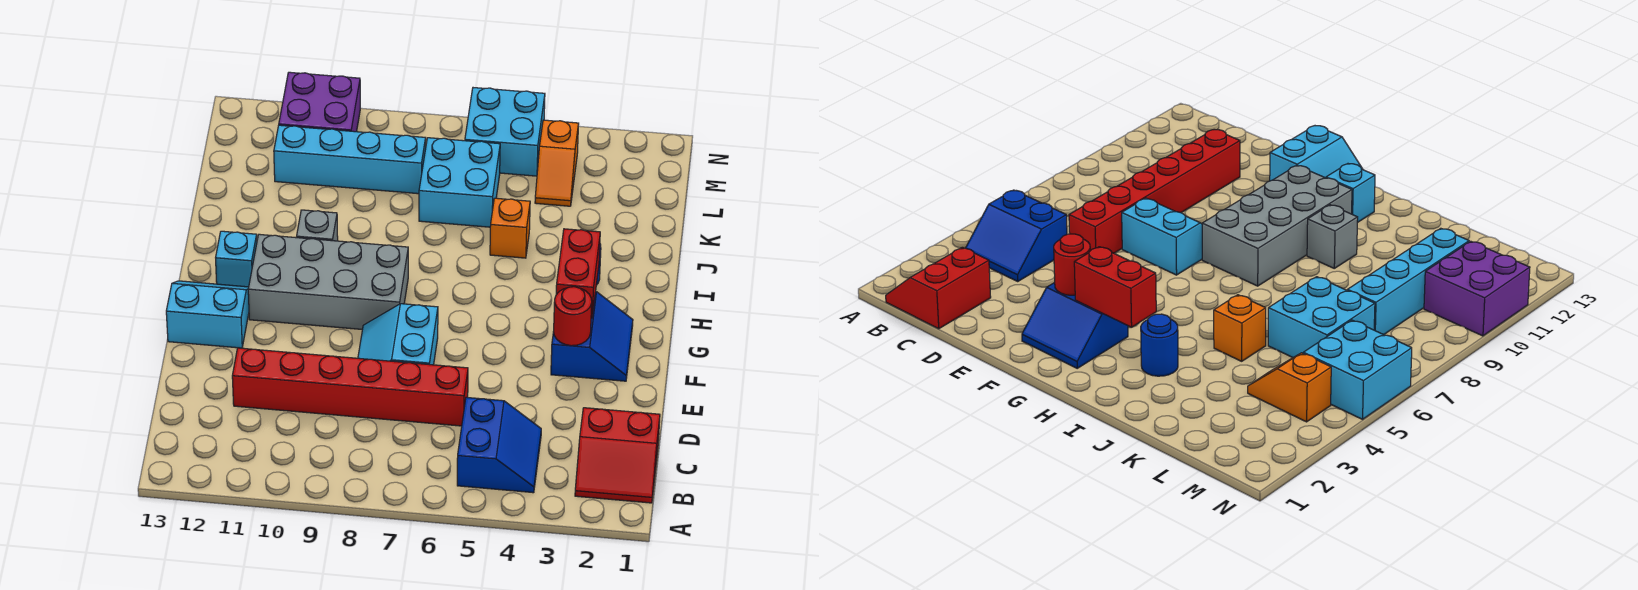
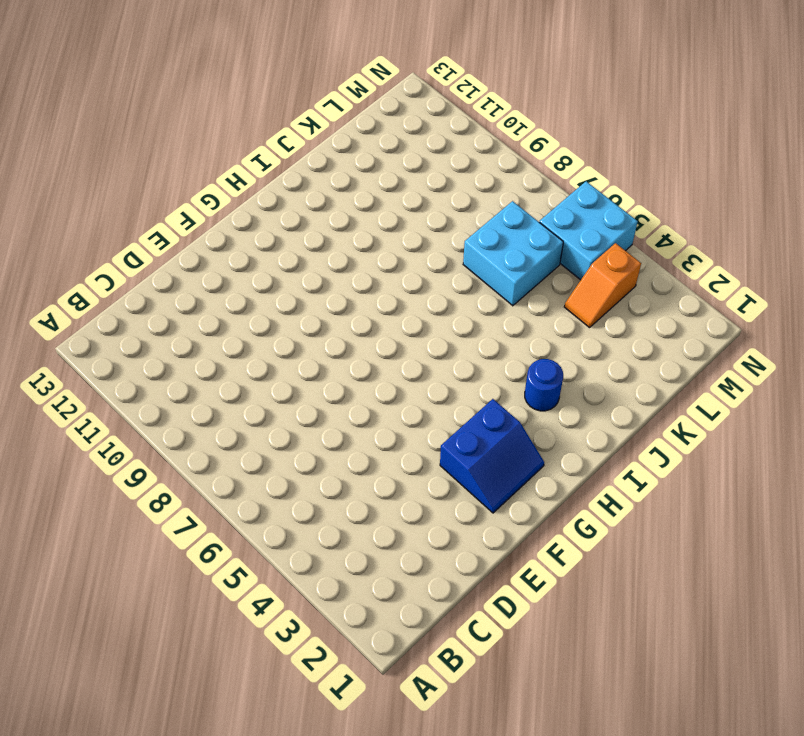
none -> red slope B1:C2 level 1 top C
none -> blue slope B4:C5 level 1 top 5
none -> red brick D6:D11 level 1

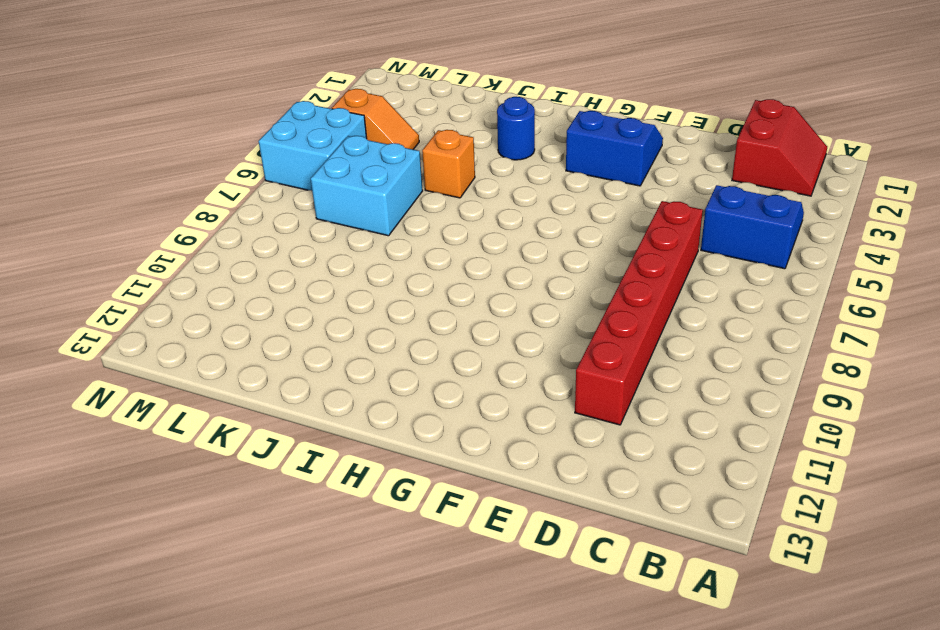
none -> cyan slope E7:F8 level 1 top 7
none -> cyan slope F12:G13 level 1 top F
none -> grey brick G8:H11 level 1

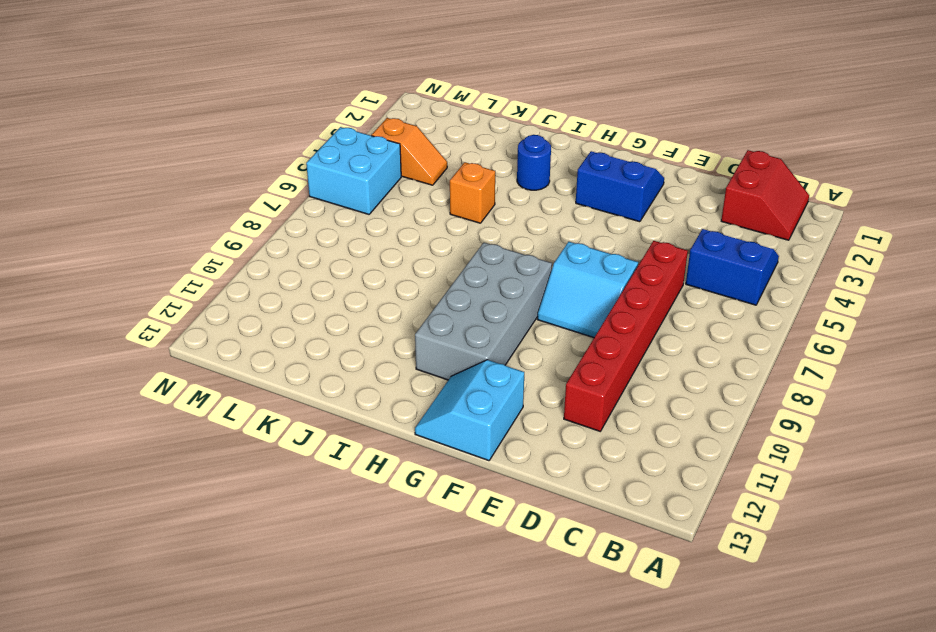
none -> cyan brick H12 level 1
none -> grey brick I10 level 1
none -> cyan brick K6:L7 level 1

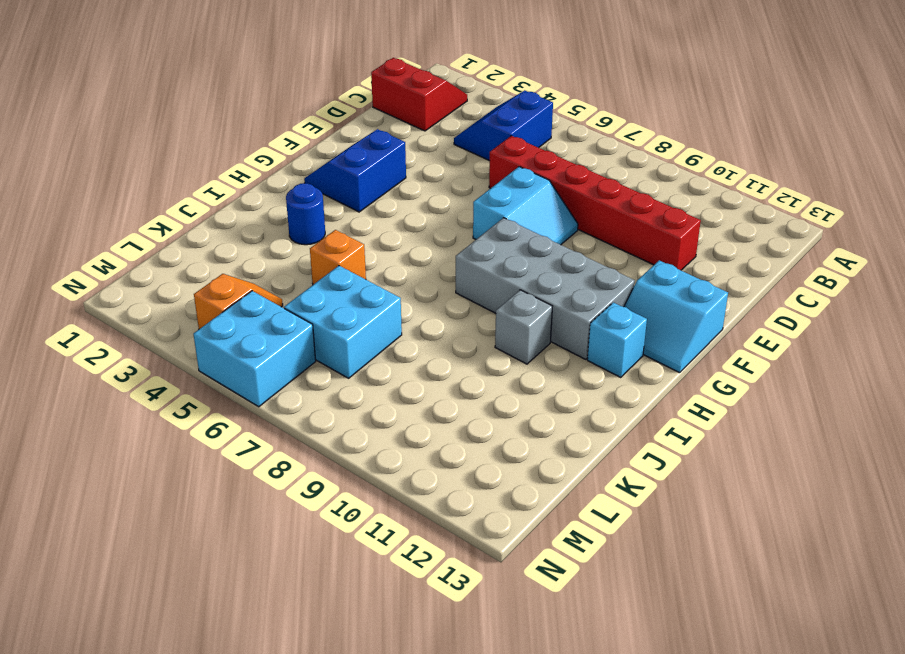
none -> cyan brick L8:L11 level 1
none -> purple brick M10:N11 level 1
none -> red round brick F3 level 2

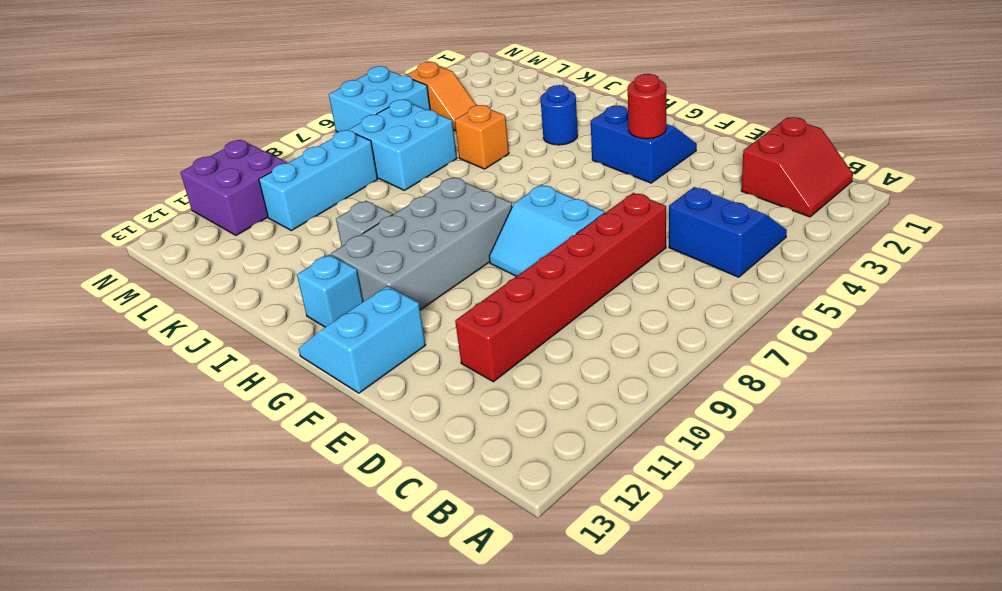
cyan brick L8:L10 level 1 -> cyan brick L8:L11 level 1
none -> red brick G3:H3 level 2

